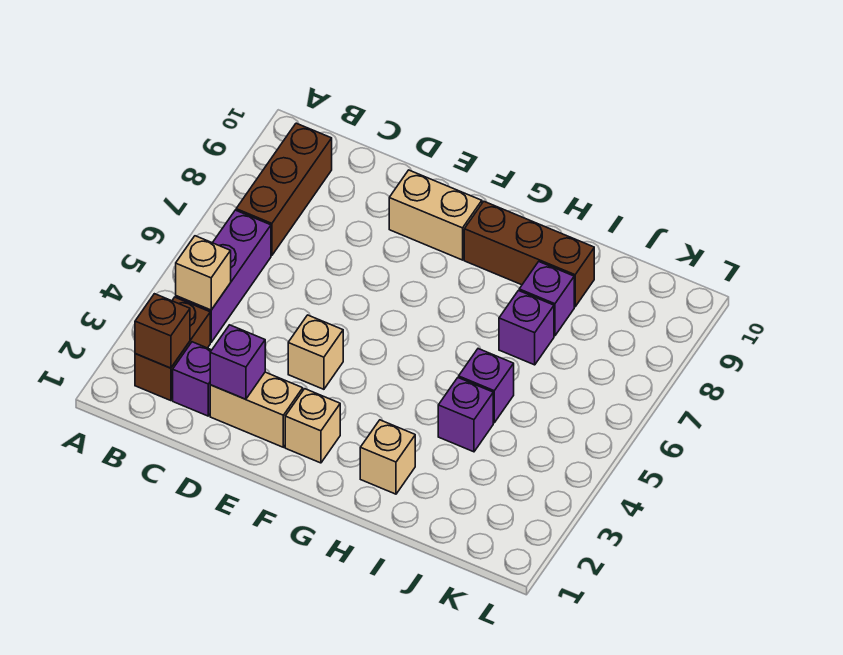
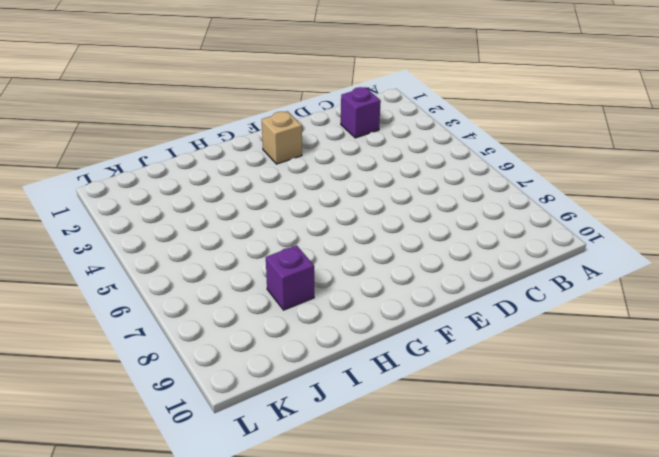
none -> brown brick B2:B3 level 1
none -> purple brick B4:B6 level 1
none -> brown brick B7:B9 level 1

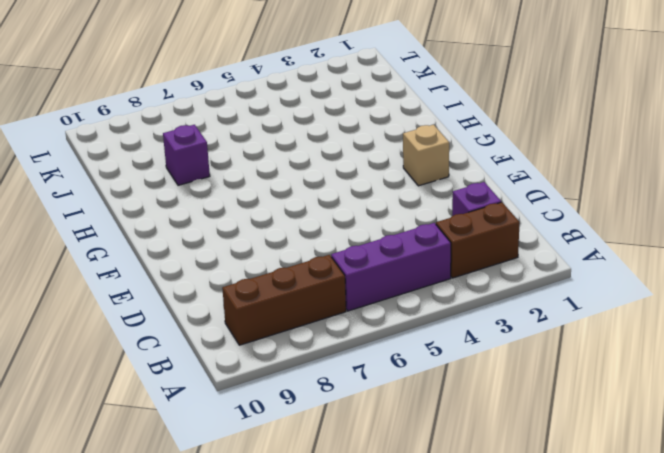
none -> tan brick D2:E2 level 1
none -> tan brick E4 level 1
none -> tan brick E9:F9 level 1

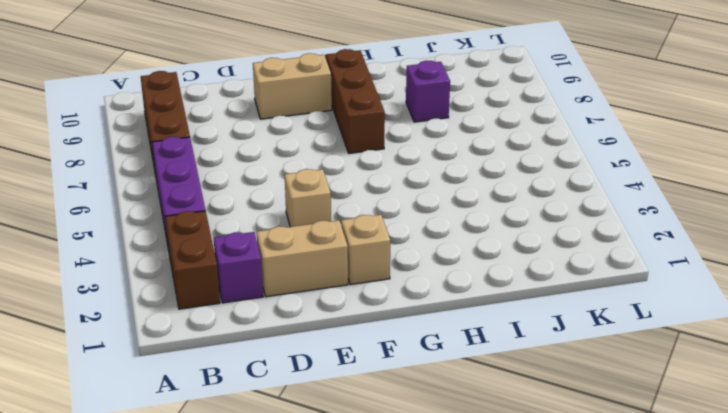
brown brick G7:G9 level 1 -> brown brick G9:I9 level 1
none -> tan brick H2 level 1
none -> purple brick I4 level 1
none -> purple brick I5 level 1

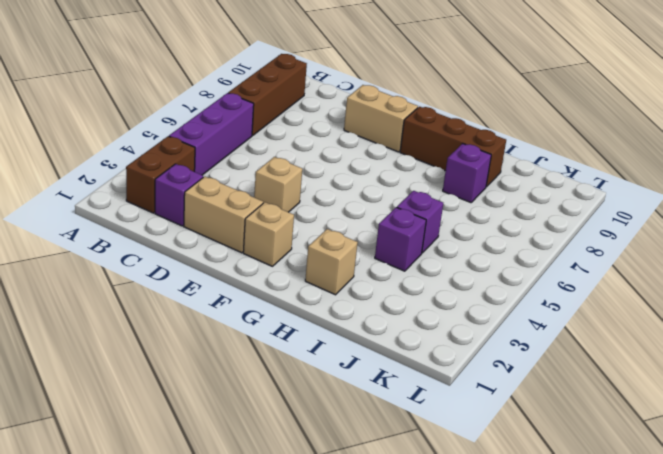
none -> purple brick I7 level 1
none -> brown brick B2 level 2
none -> tan brick B4 level 2

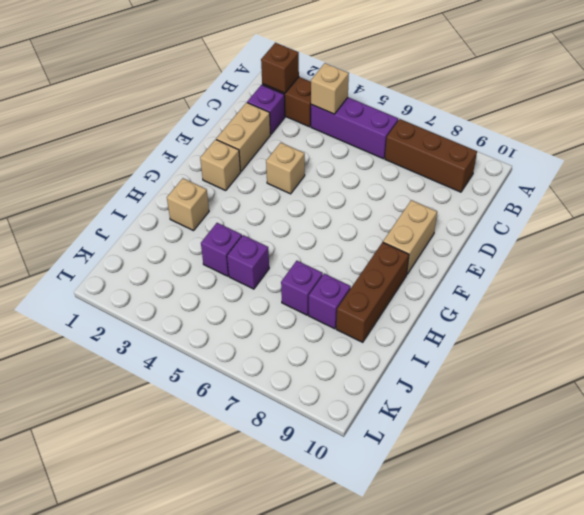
none -> purple brick D2 level 2

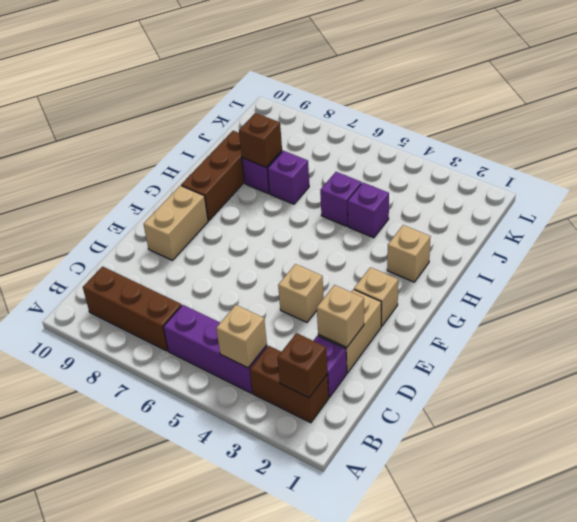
tan brick D2 level 2 -> purple brick D2 level 2
brown brick I8 level 2 -> none

